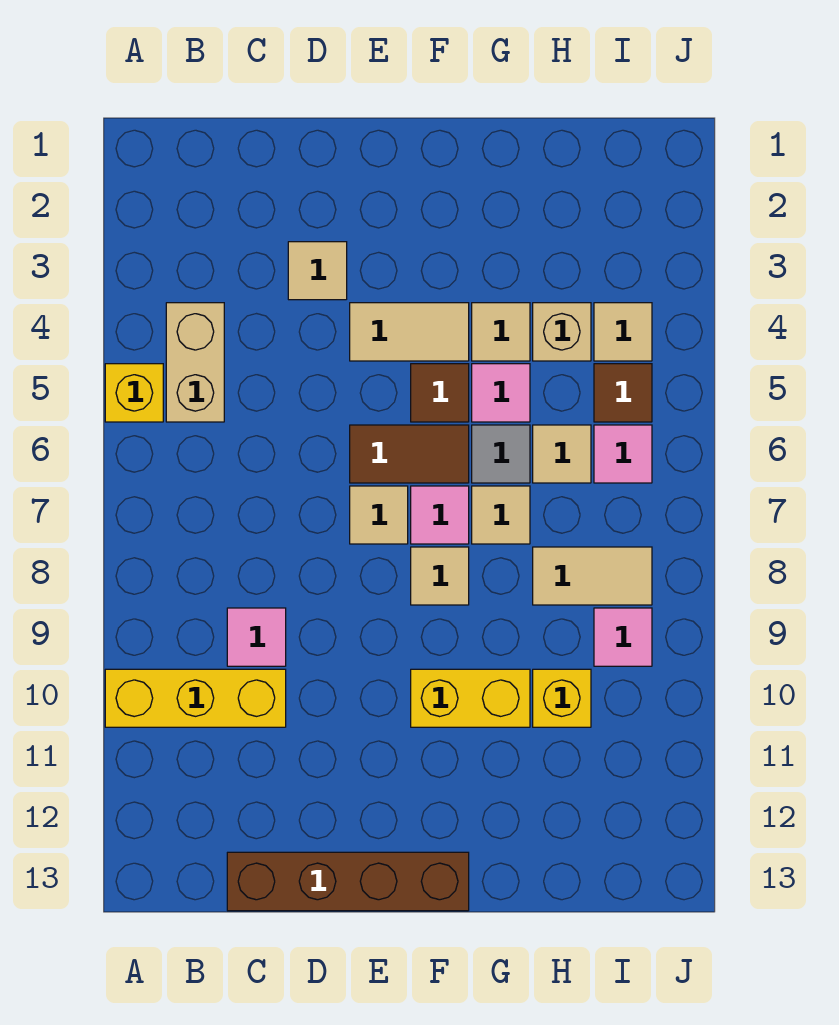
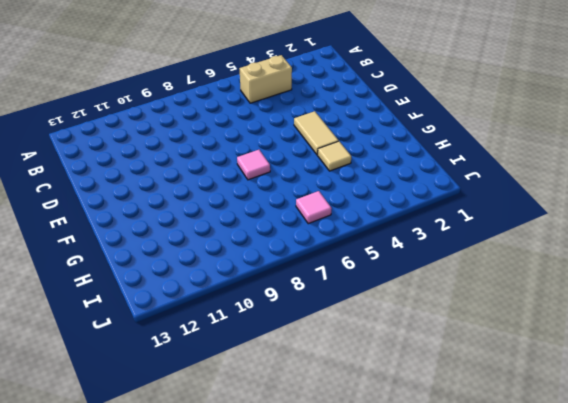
none -> yellow brick A5 level 1
none -> yellow brick A10:C10 level 1
none -> pink tile C9 level 1

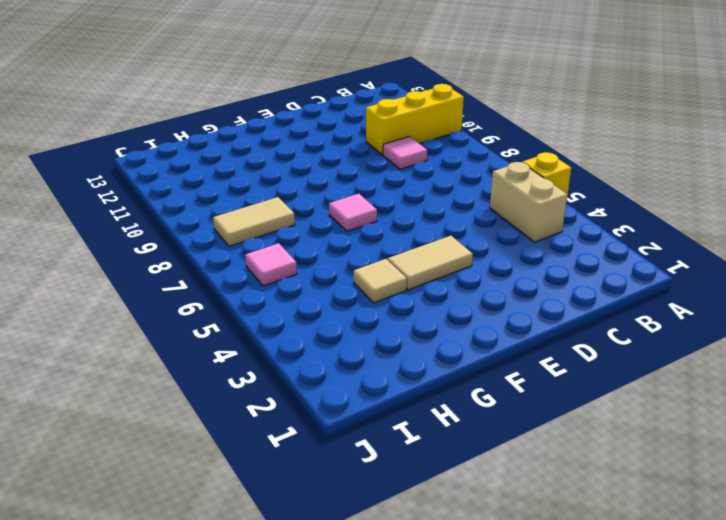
none -> brown brick C13:F13 level 1
none -> tan tile D3 level 1
none -> brown tile E6:F6 level 1

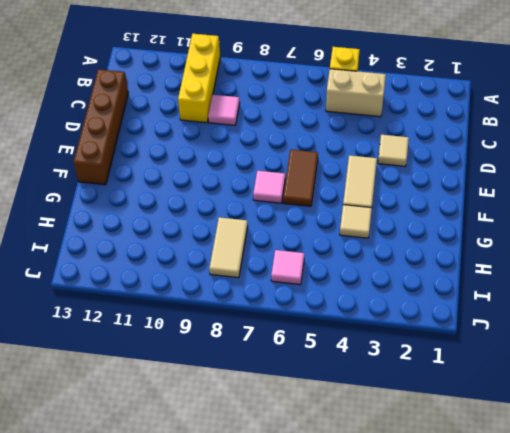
none -> tan tile E7 level 1
none -> brown tile F5 level 1
none -> tan tile F8 level 1

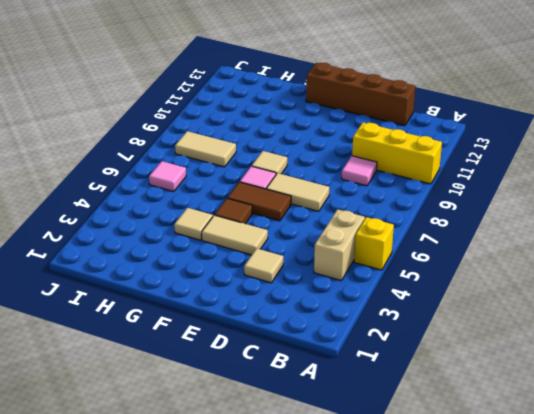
tan tile D7:E7 level 1 -> tan tile E7 level 1
none -> yellow brick F10:G10 level 1
none -> pink tile G5 level 1
none -> grey tile G6 level 1

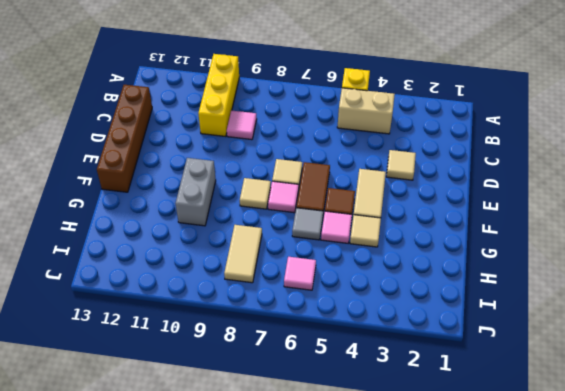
grey brick F10:G10 level 1 -> yellow brick F10:G10 level 1
none -> tan tile G7 level 1
none -> tan brick H4 level 1
none -> tan tile H6 level 1

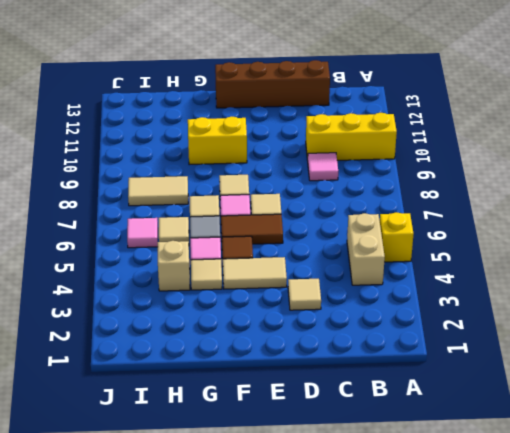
none -> yellow brick H10 level 1
none -> tan tile I4 level 1
none -> brown tile I5 level 1

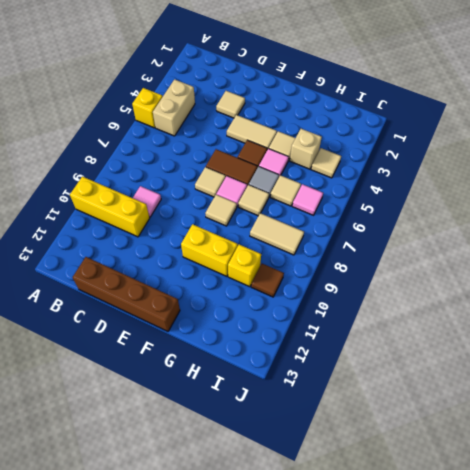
brown tile I10 level 1 -> brown tile I5 level 1
none -> pink tile I9 level 1

